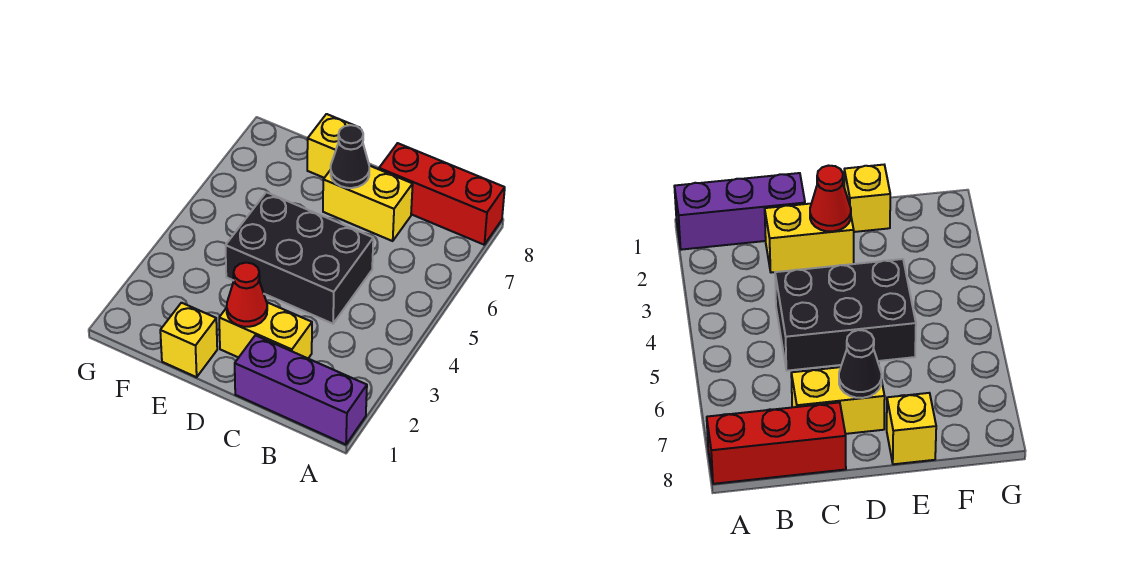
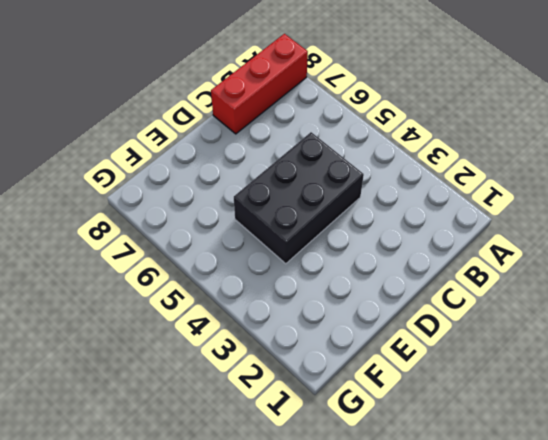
none -> purple brick A1:C1 level 1
none -> yellow brick C2:D2 level 1

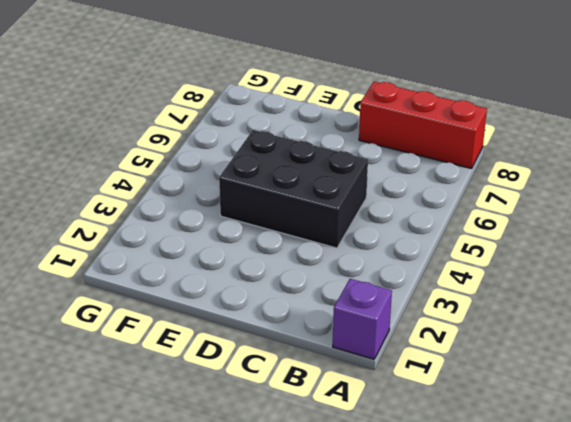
purple brick A1 level 1 -> purple brick A1:C1 level 1
none -> yellow brick C2:D2 level 1
none -> yellow brick C7:D7 level 1

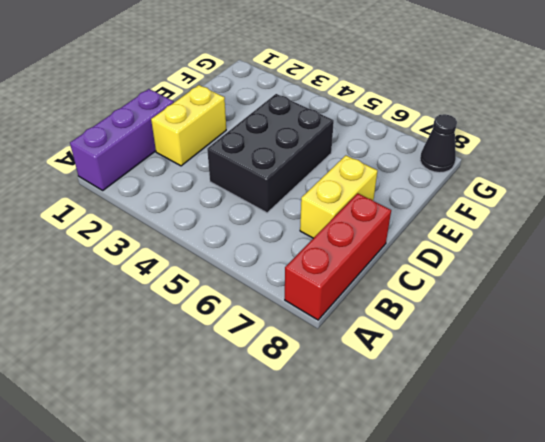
black cone G8 level 1 -> black cone D7 level 2
none -> yellow brick E1 level 1
none -> yellow brick E8 level 1

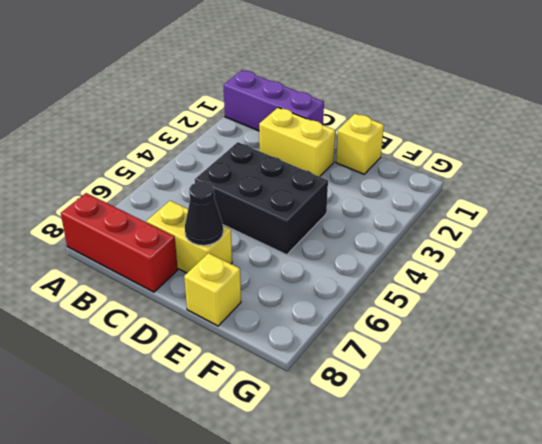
none -> red cone D2 level 2

